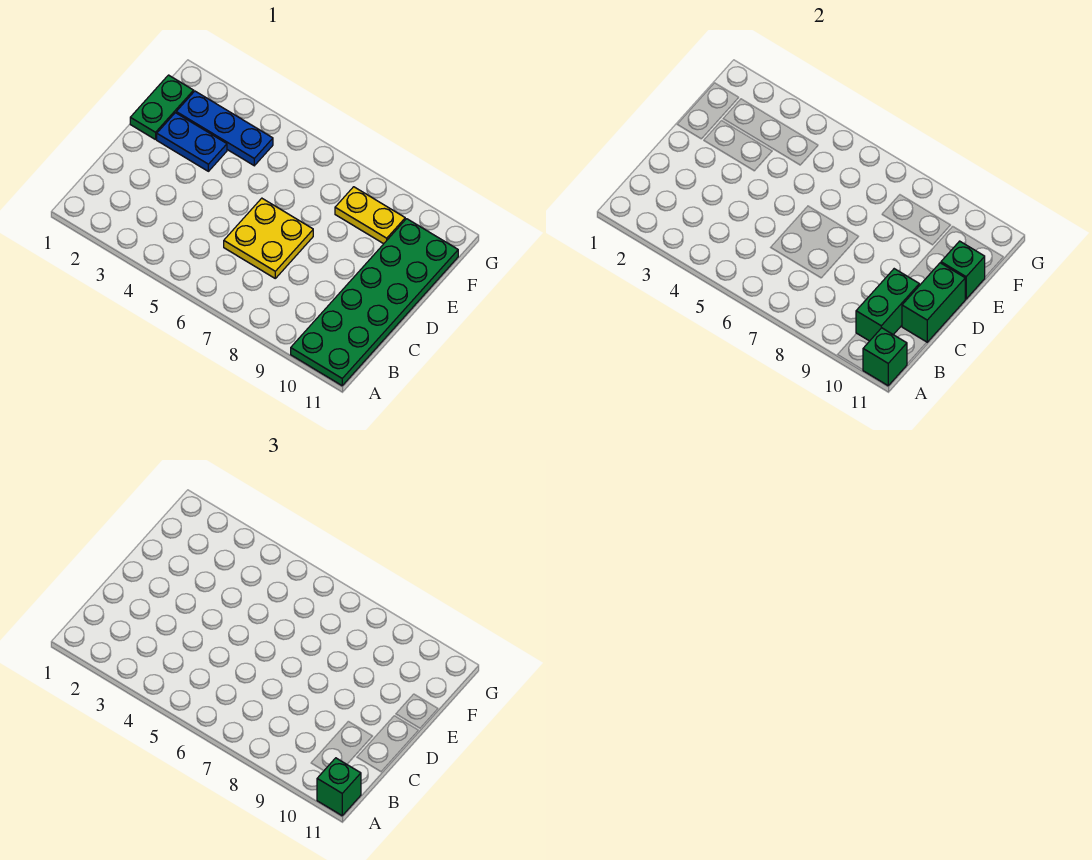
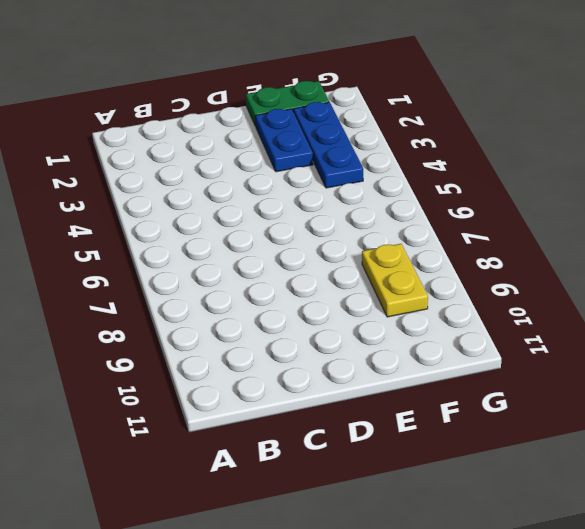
none -> green plate A10:F11 level 1
none -> yellow plate C6:D7 level 1

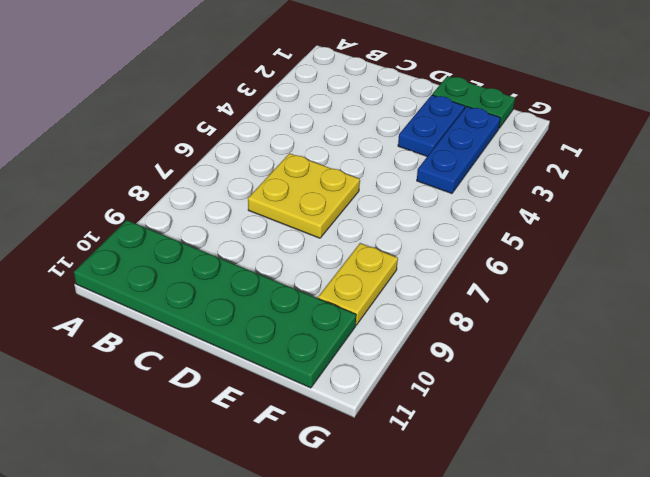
none -> green brick A11 level 2
none -> green brick B10:C10 level 2

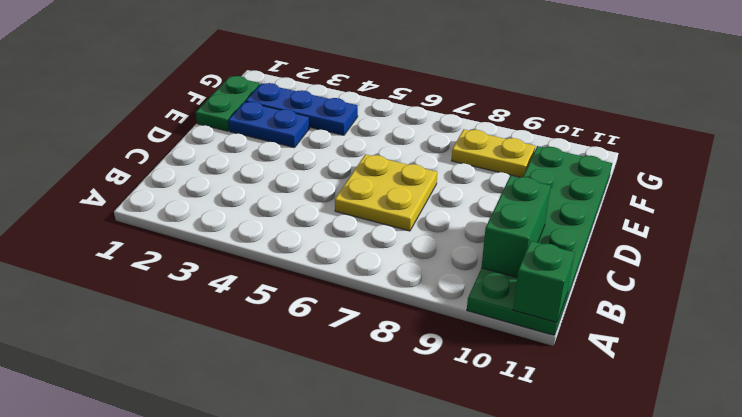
none -> green brick C11:D11 level 2
none -> green brick E11 level 2

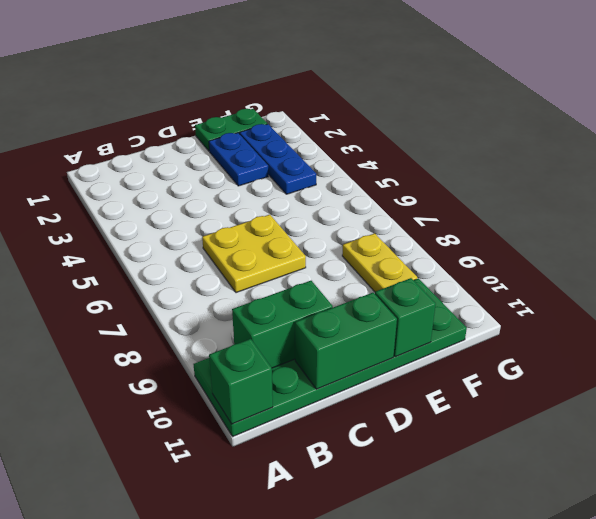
none -> green brick A11 level 3

